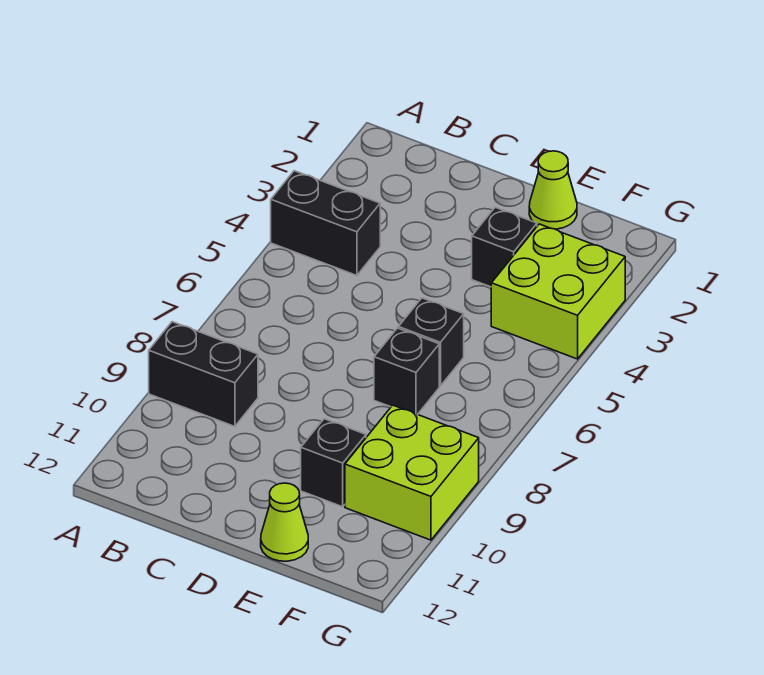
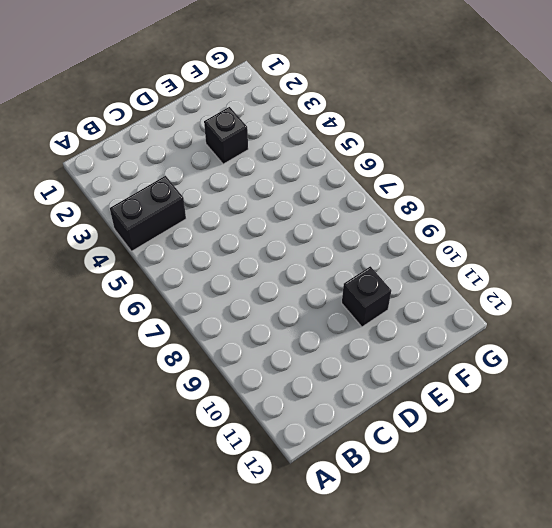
none -> black brick A9:B9 level 1
none -> lime cone E1 level 1

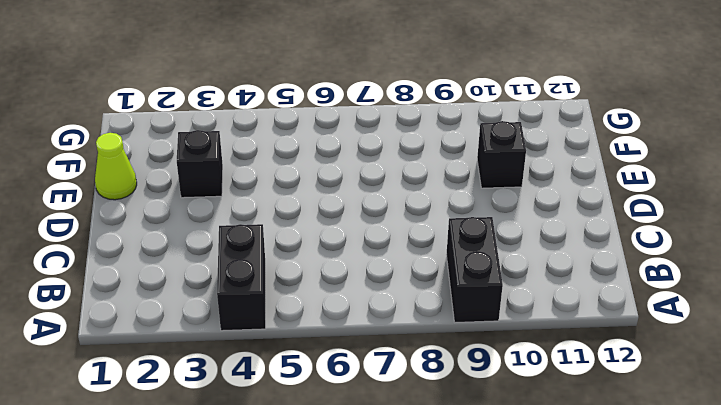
none -> black brick E6 level 1
none -> black brick E7 level 1

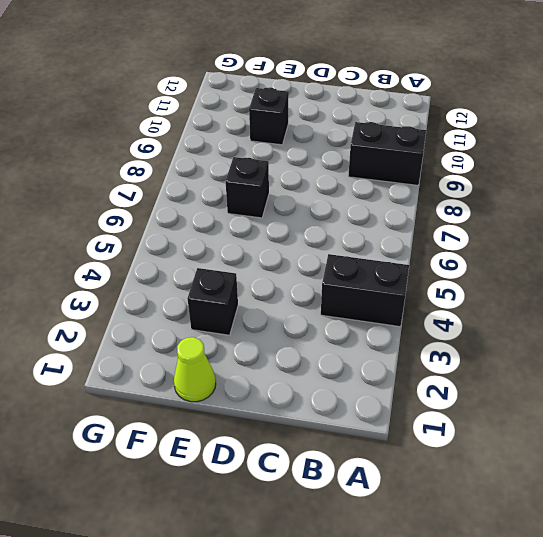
none -> black brick E6 level 1
none -> lime cone E12 level 1

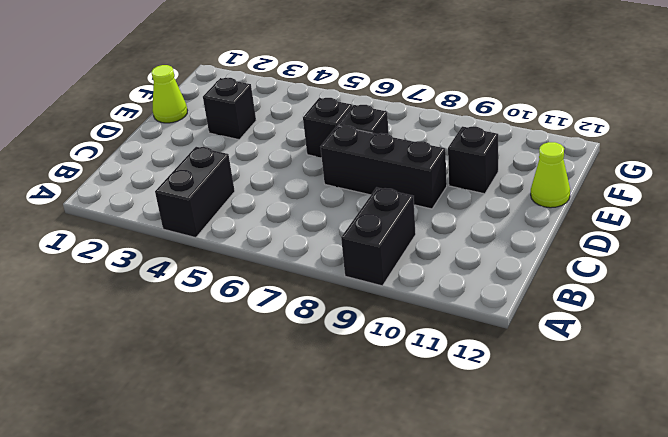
black brick D7:D9 level 1 -> none
none -> lime brick F3:G4 level 1
none -> lime brick F9:G10 level 1

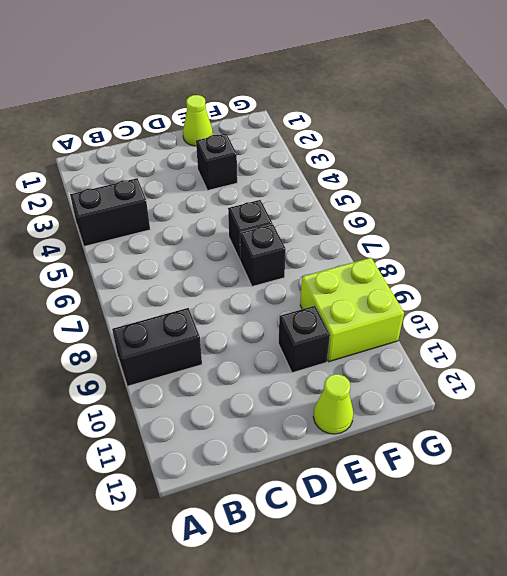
none -> lime brick F3:G4 level 1

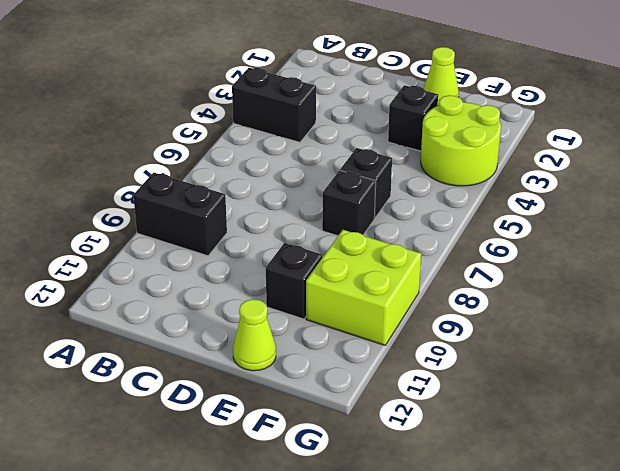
lime round brick F3:G4 level 1 -> lime brick F3:G4 level 1

